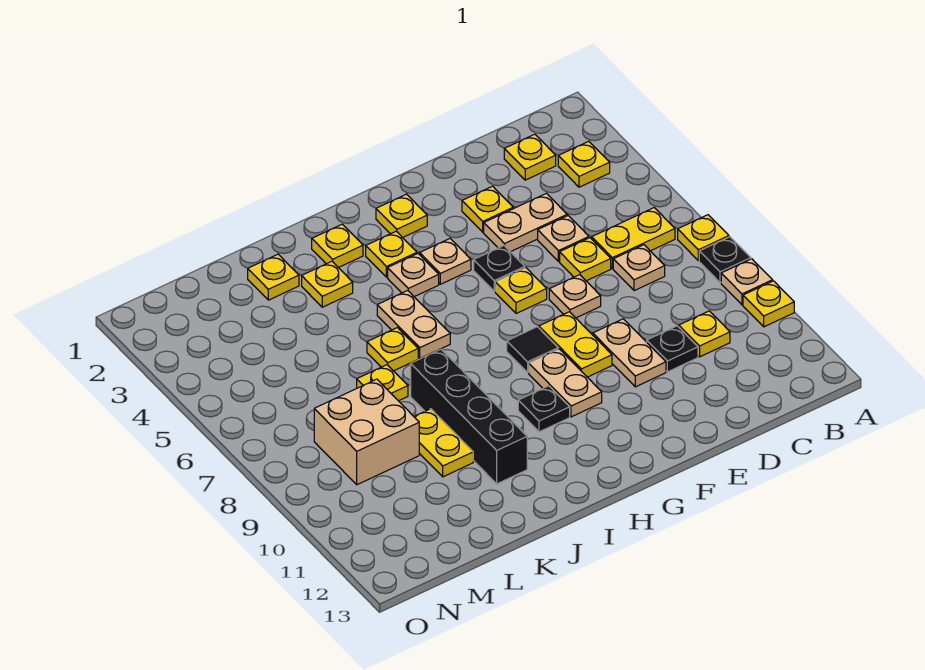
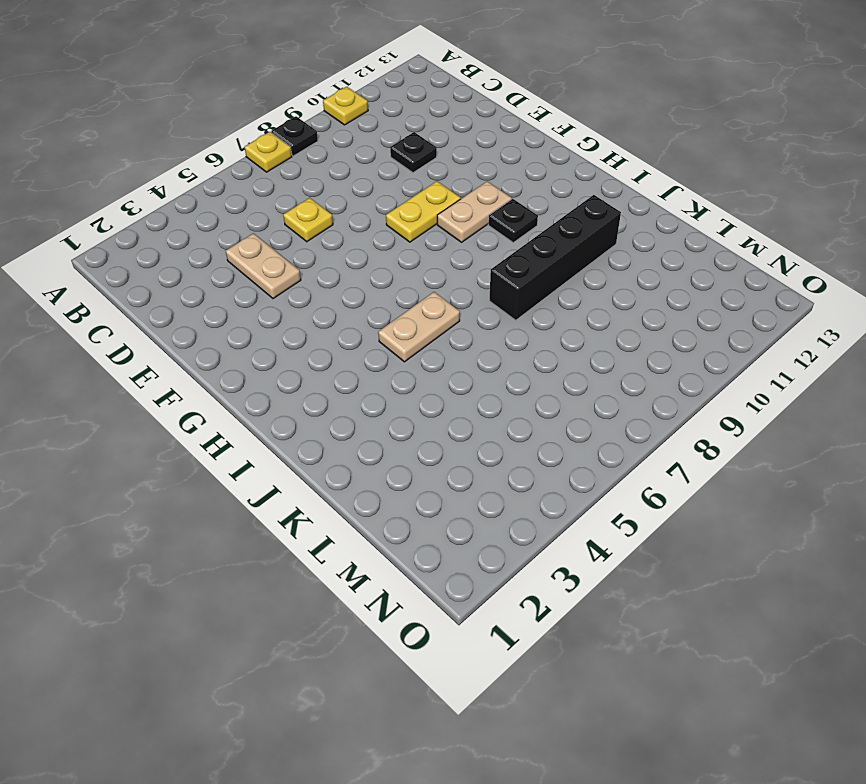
none -> tan plate A9 level 1
none -> yellow plate B3 level 1
none -> yellow plate B6:C6 level 1
none -> yellow plate C2 level 1

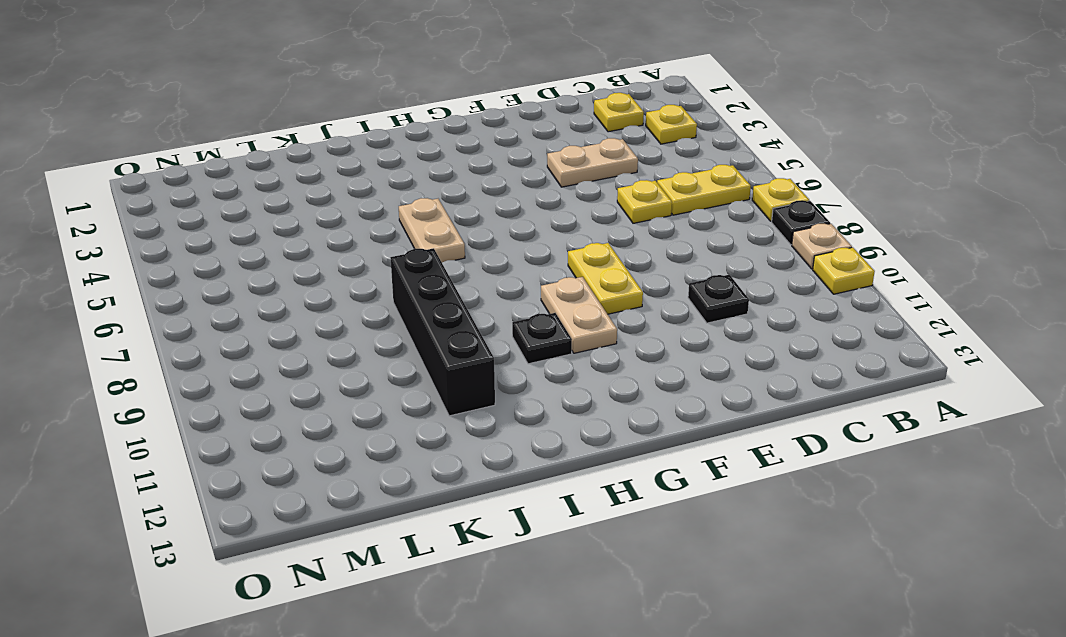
none -> tan plate C7 level 1
none -> yellow plate C10 level 1
none -> tan plate D5 level 1
none -> yellow plate E3 level 1

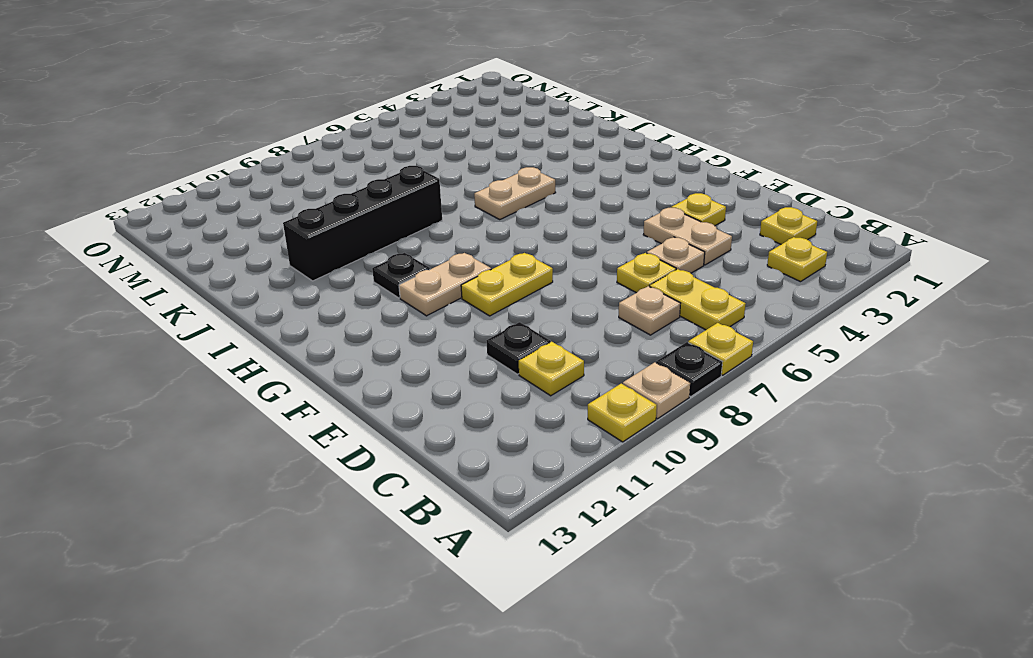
none -> tan plate E7 level 1
none -> tan plate E9:E10 level 1
none -> black plate F5 level 1
none -> yellow plate F6 level 1

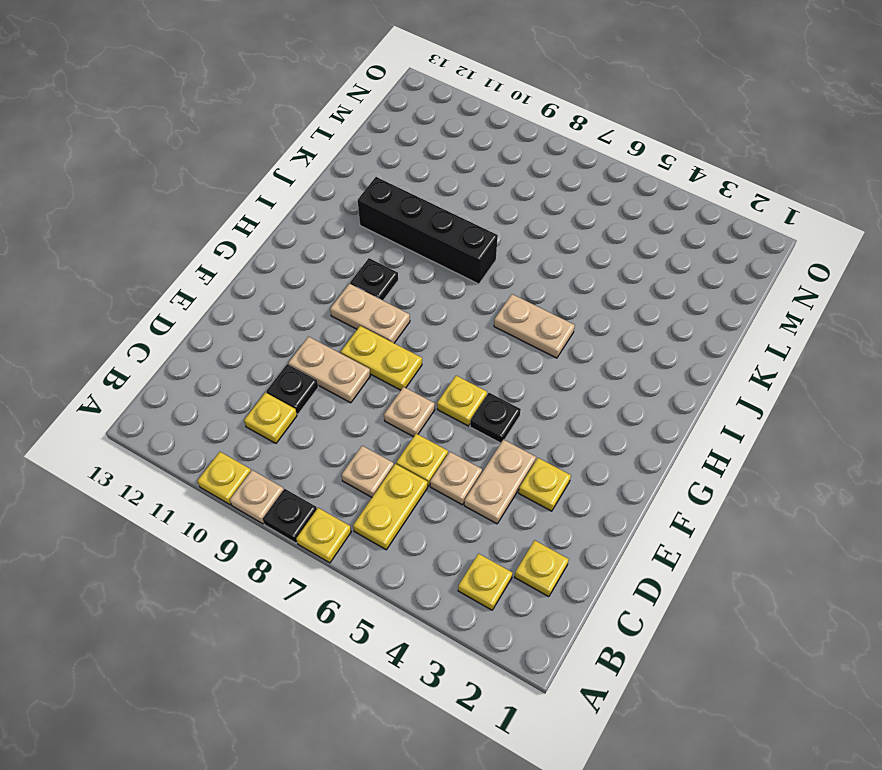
none -> yellow plate G2 level 1
none -> tan plate G4 level 1
none -> black tile G8 level 1
none -> yellow plate H3 level 1

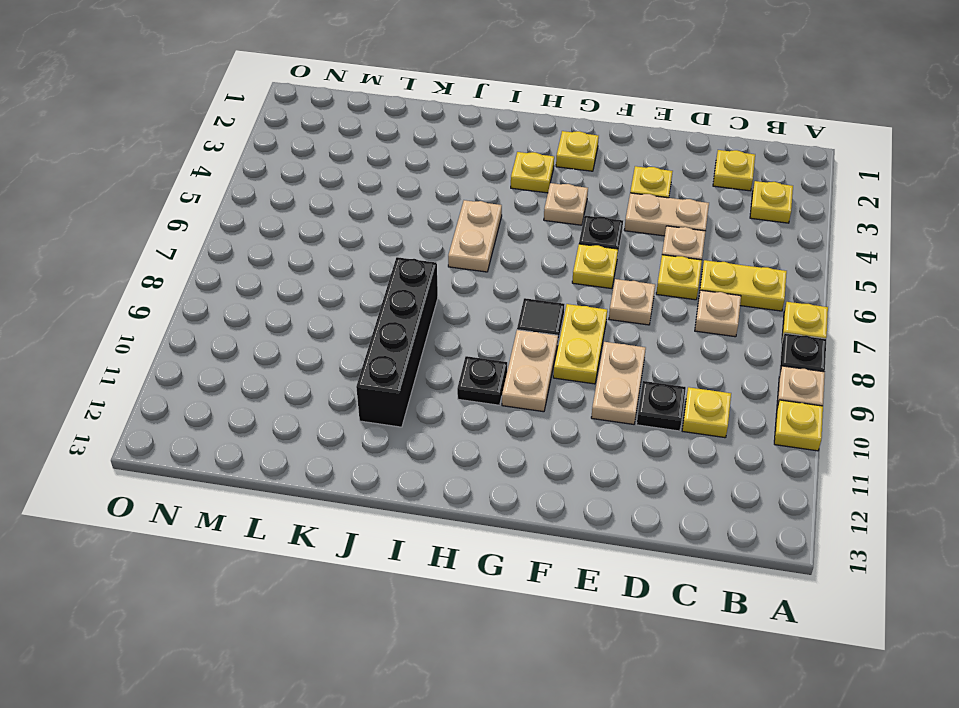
none -> tan plate H4 level 1
none -> yellow plate I2 level 1
none -> yellow plate J3 level 1
none -> yellow plate J6 level 1

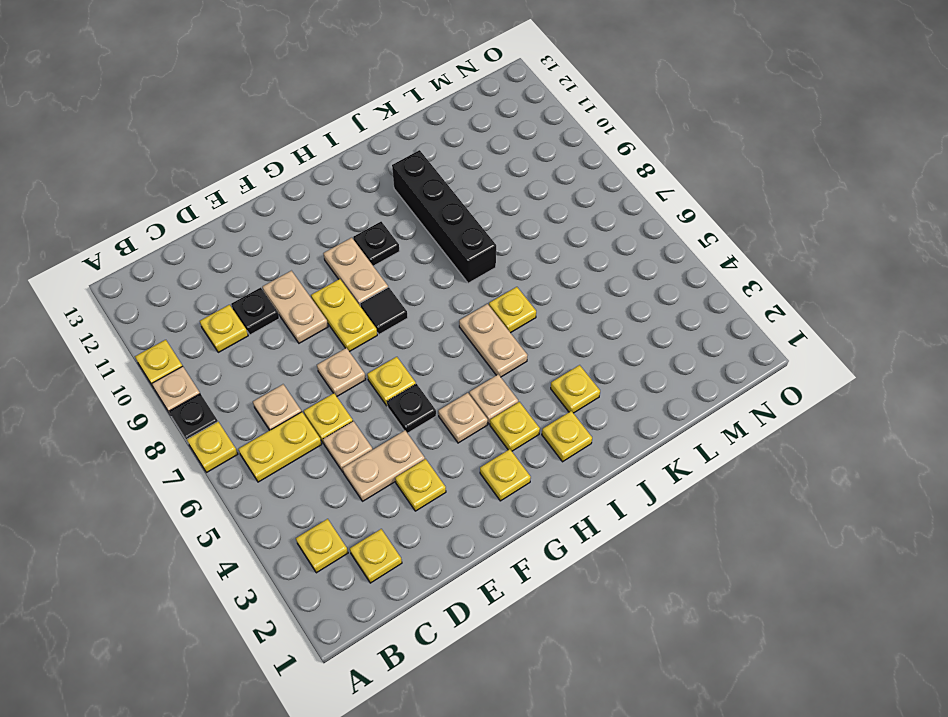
none -> yellow plate K2 level 1
none -> yellow plate K7 level 1
none -> yellow plate K9:K10 level 1
none -> tan brick L8:M9 level 1

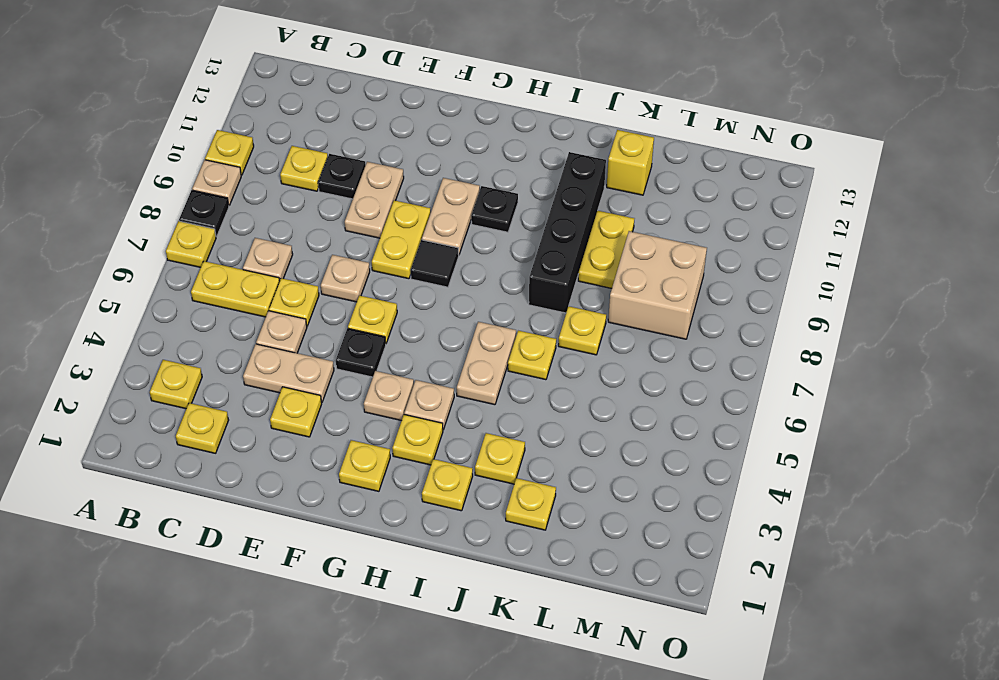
yellow brick K12 level 1 -> none

